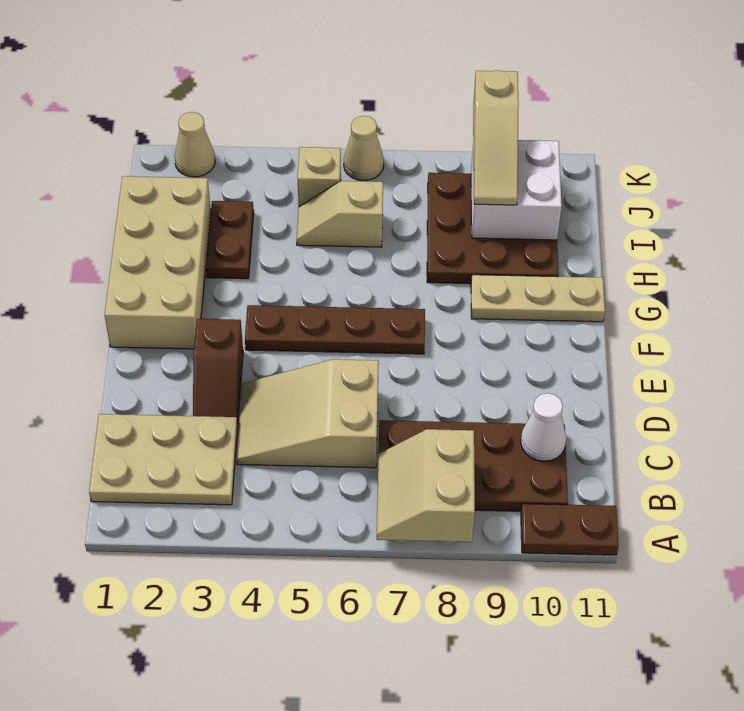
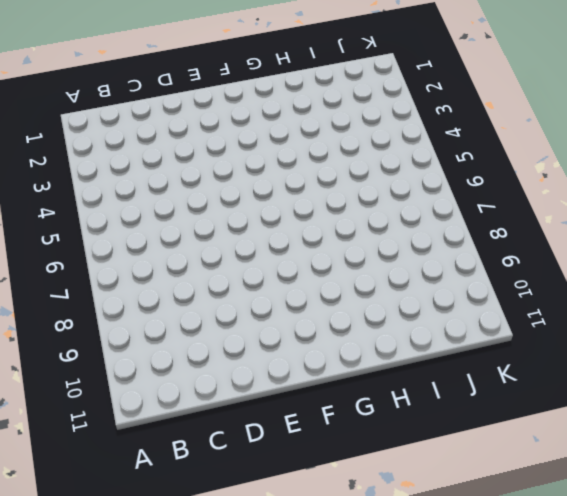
none -> brown plate A10:A11 level 1
none -> tan plate B1:C3 level 1
none -> brown plate B7:C10 level 1

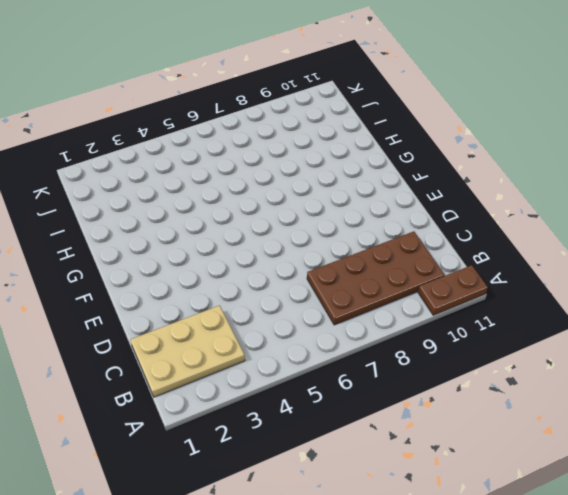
none -> tan slope C4:D6 level 1 top 6
none -> brown slope D3:E3 level 1 top E
none -> tan brick F1:I2 level 1

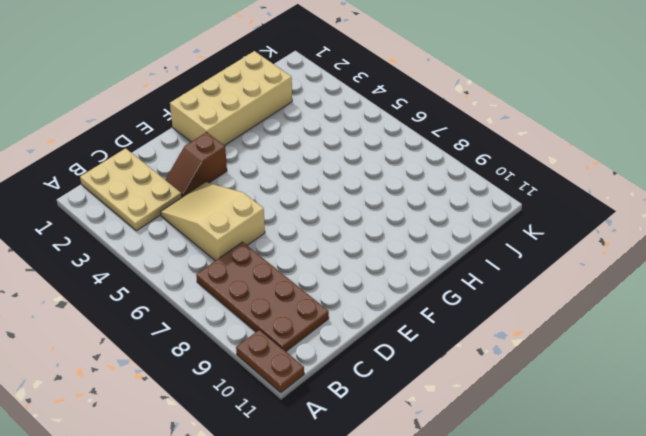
none -> brown plate F4:F7 level 1
none -> tan plate G9:G11 level 1
none -> brown plate H3:I3 level 1

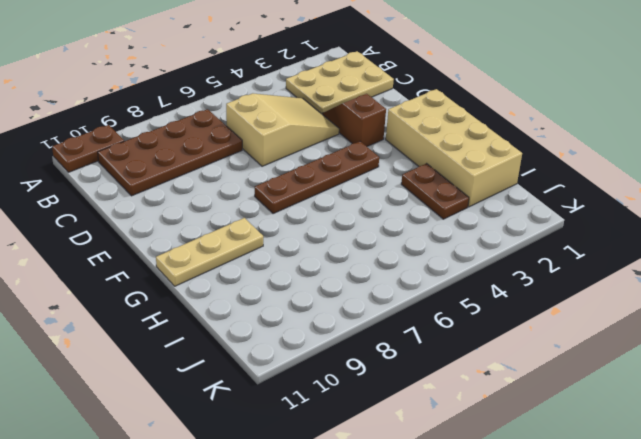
none -> brown plate H8:J10 level 1
none -> tan slope I5:I6 level 1 top 6
none -> tan brick J5 level 1

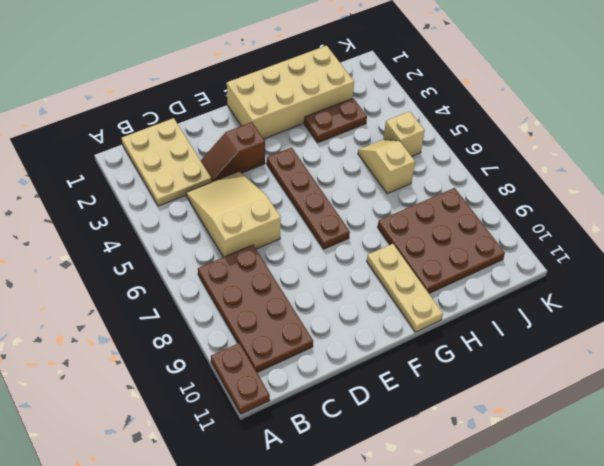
none -> tan cone K2 level 1
none -> tan cone K6 level 1
none -> tan slope A7:B8 level 2 top 8

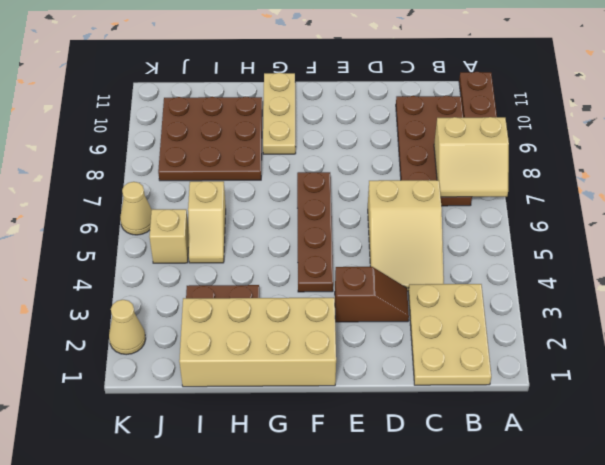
none -> white cone C10 level 2
none -> white brick I9:J10 level 2
none -> tan slope I9:K9 level 3 top K

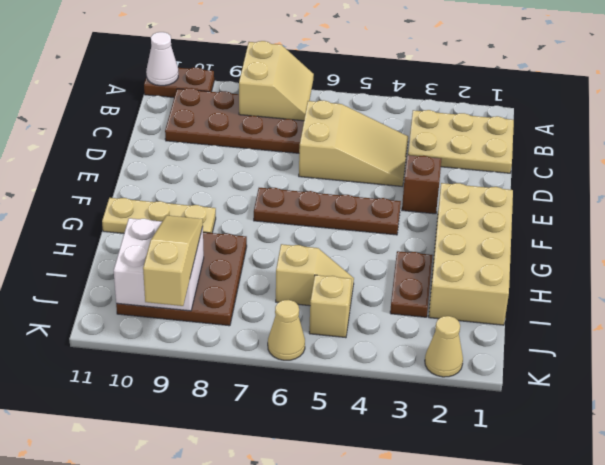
white cone A11 level 2 -> white cone C10 level 2

